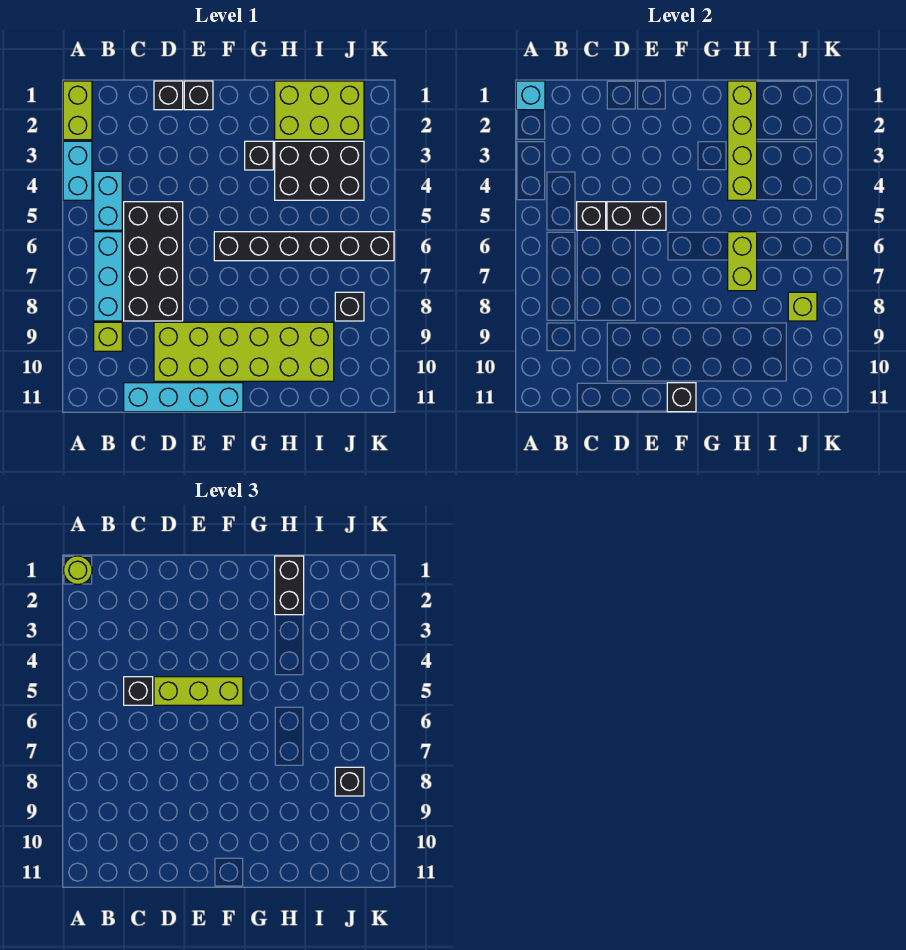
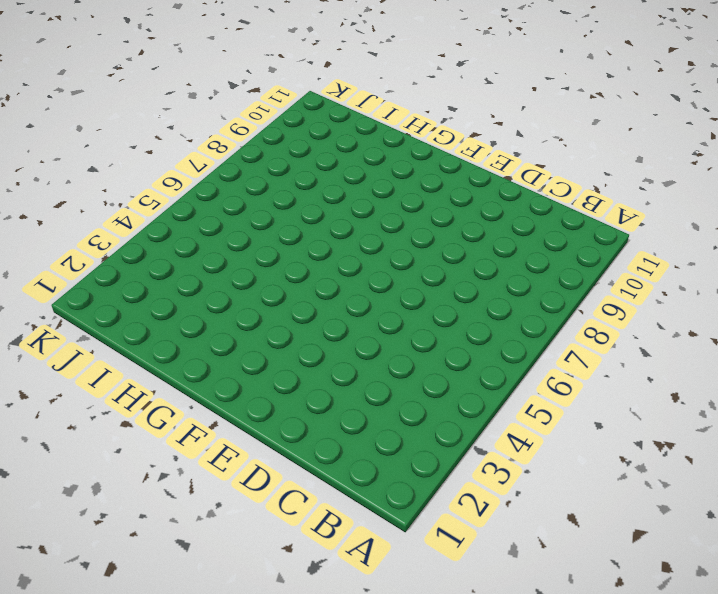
none -> lime brick A1:A2 level 1
none -> cyan brick A3:A4 level 1
none -> cyan brick B4:B5 level 1

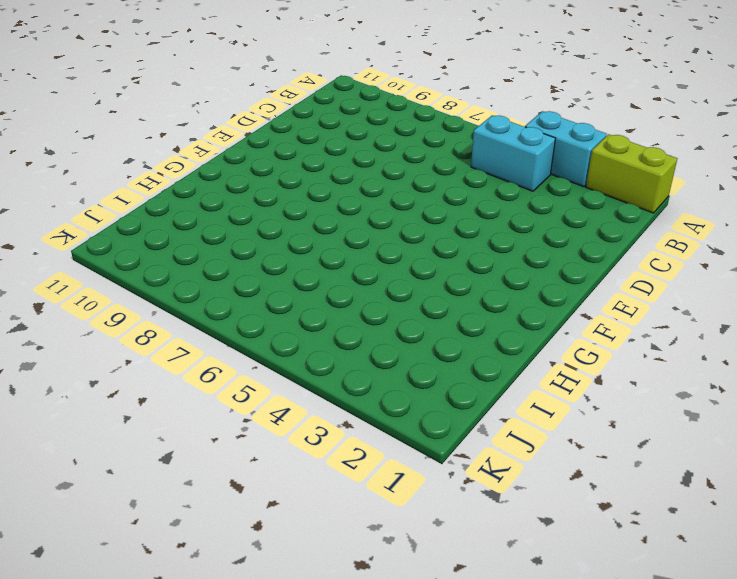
none -> cyan brick B6:B8 level 1
none -> lime brick B9 level 1
none -> black brick C5:D8 level 1

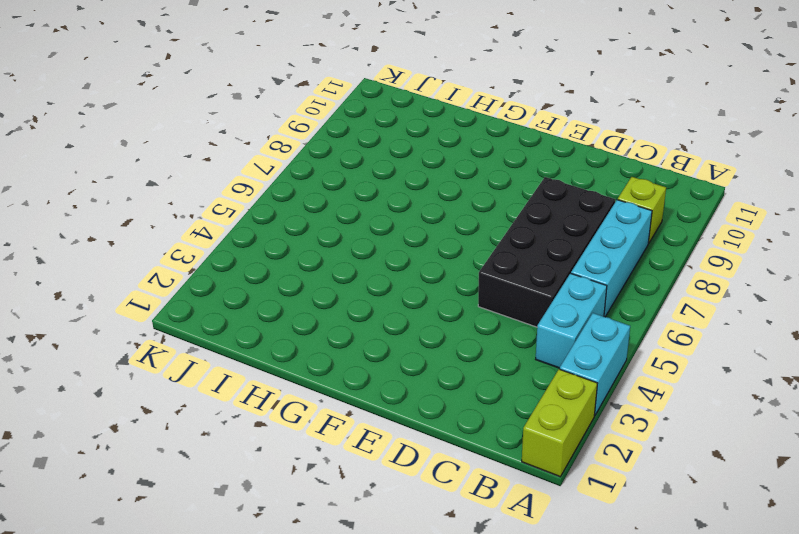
none -> cyan brick C11:F11 level 1
none -> black brick D1 level 1
none -> lime brick D9:I10 level 1

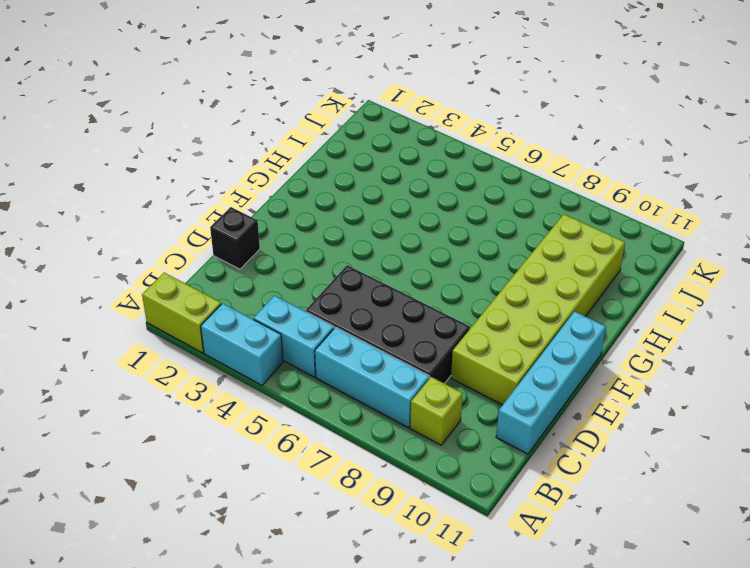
none -> black brick E1 level 1
none -> black brick F6:K6 level 1
none -> black brick G3 level 1

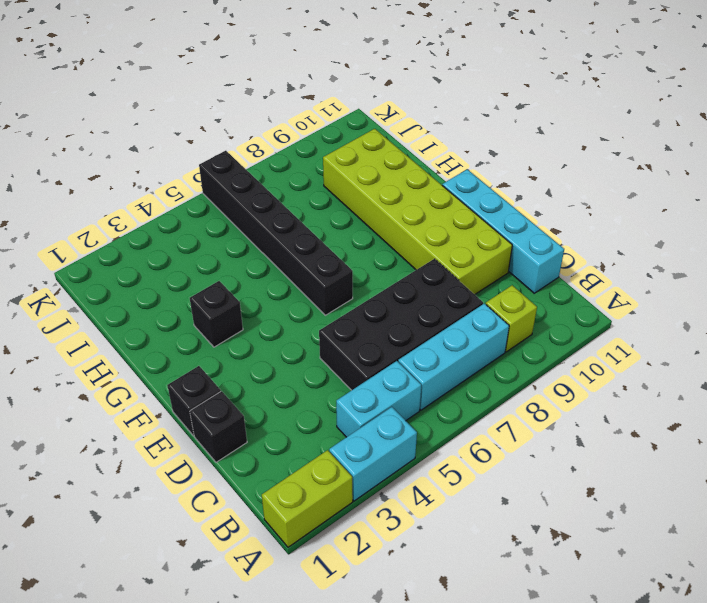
none -> lime brick H1:J2 level 1
none -> black brick H3:J4 level 1
none -> black brick J8 level 1

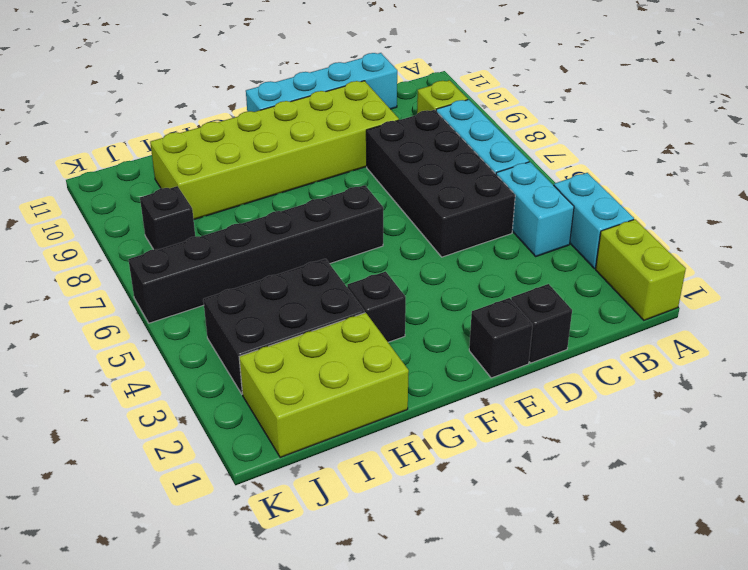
none -> cyan brick A1 level 2
none -> black brick C5 level 2
none -> black brick D5:E5 level 2

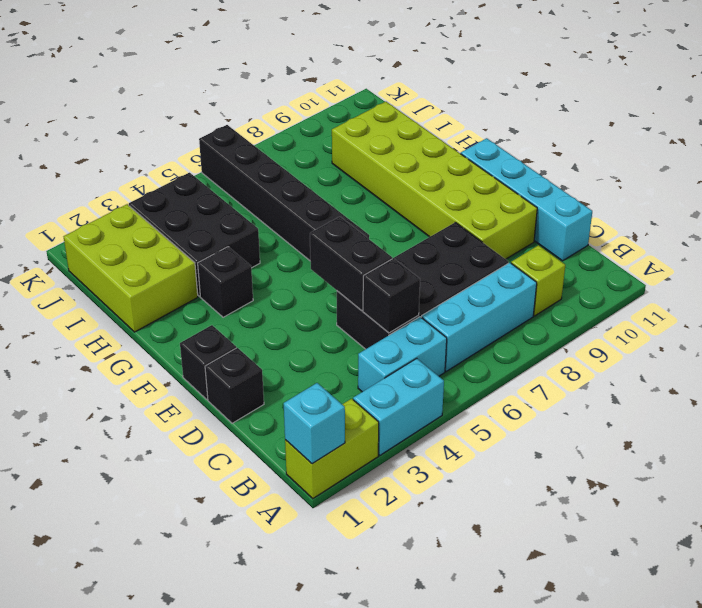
none -> black brick J8 level 1
none -> black brick F11 level 2
none -> lime brick H1:H4 level 2

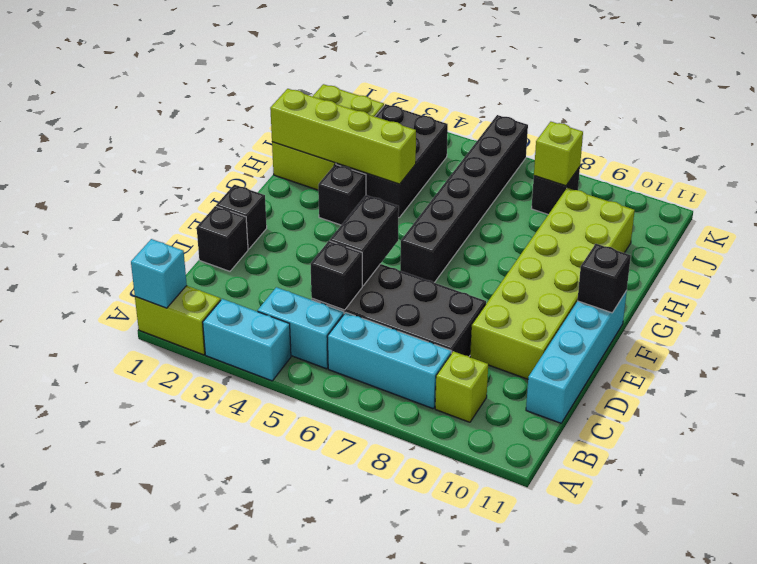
none -> lime brick H6:H7 level 2
none -> lime round brick A1 level 3
none -> black brick C5 level 3

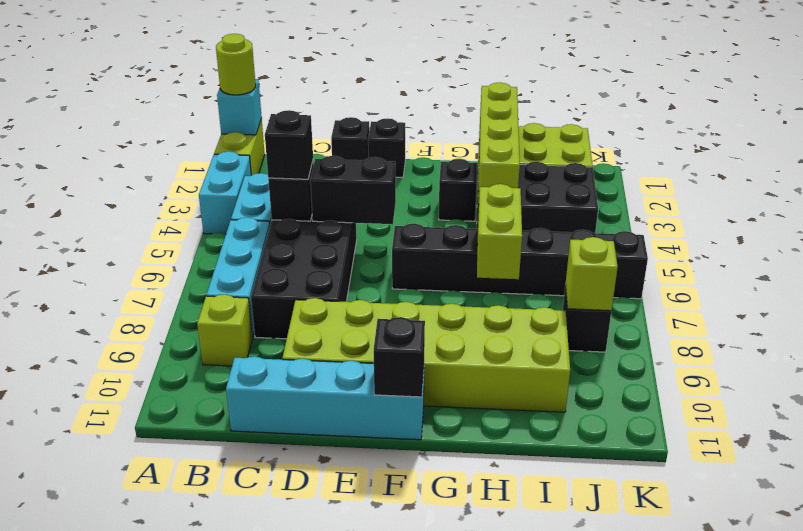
none -> lime brick D5:F5 level 3
none -> black brick H1:H2 level 3
none -> black brick J8 level 3

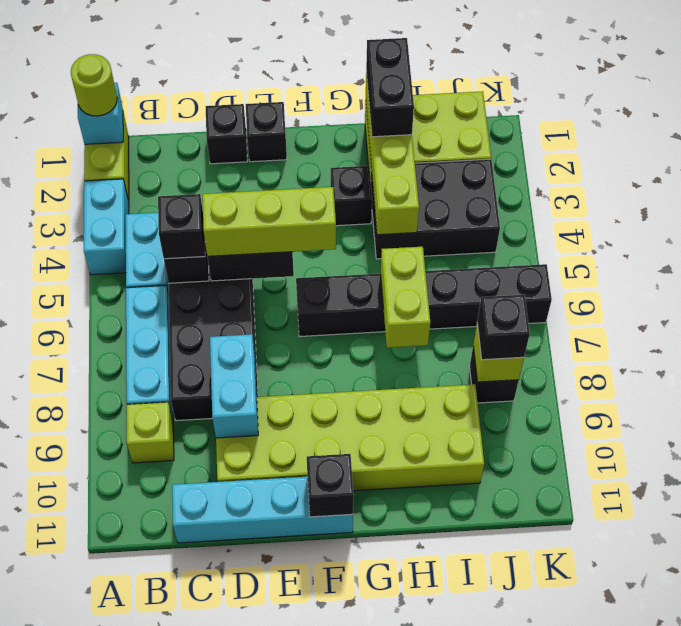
cyan brick D8:D9 level 2 -> none

